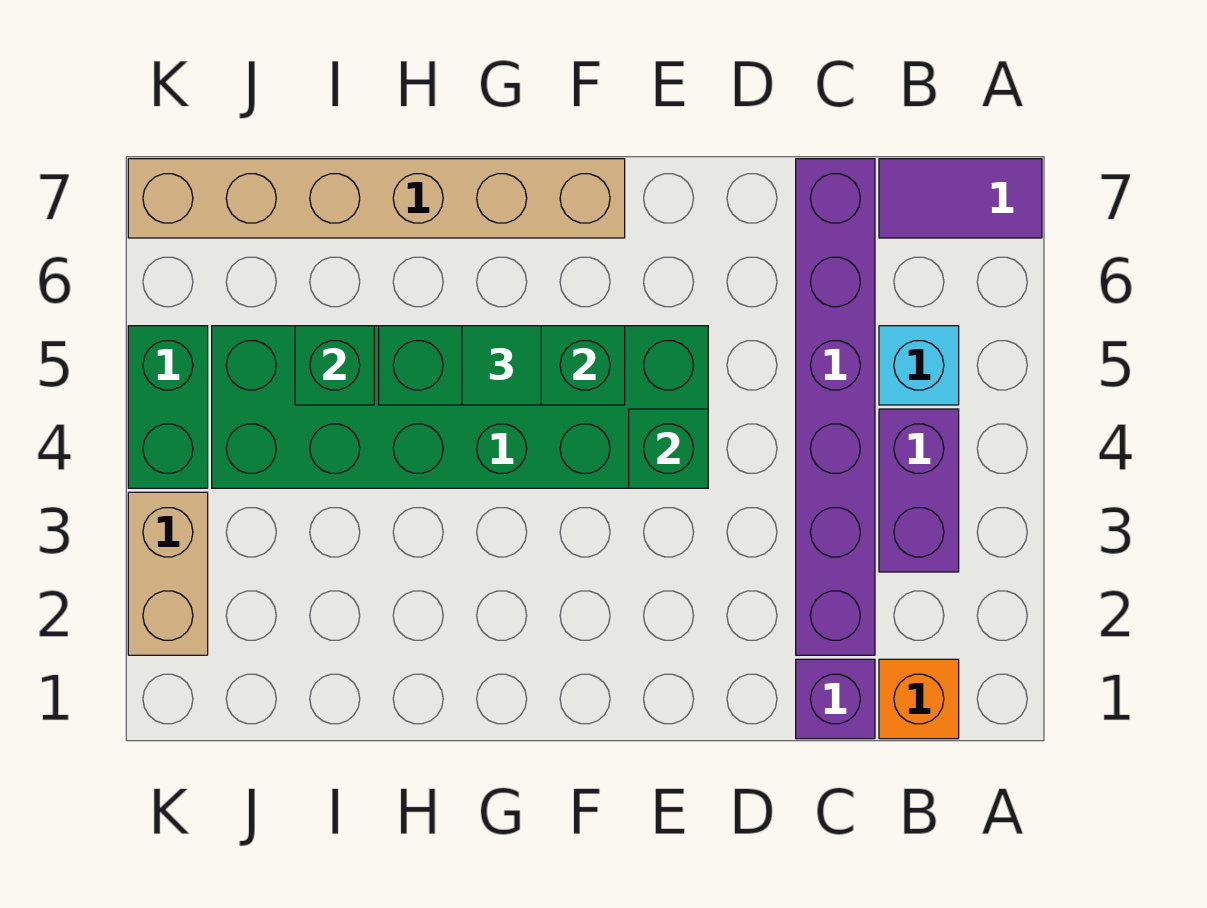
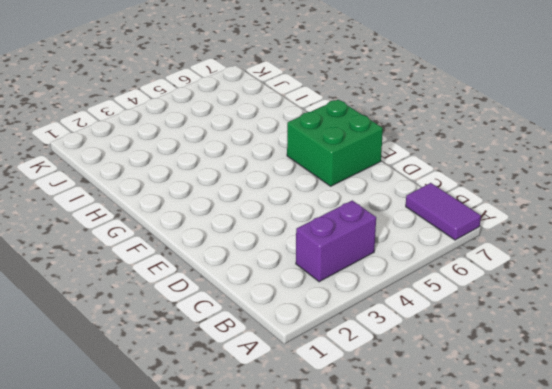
green brick E6:F7 level 1 -> tan brick F7:K7 level 1
none -> orange brick B1 level 1
none -> cyan brick B5 level 1
none -> purple brick C1 level 1

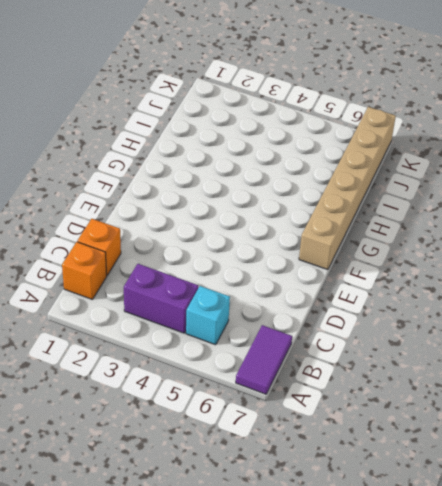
orange brick C1 level 1 -> purple brick C1 level 1
none -> purple brick C2:C7 level 1
none -> green brick E4:J5 level 1
none -> tan brick K2:K3 level 1

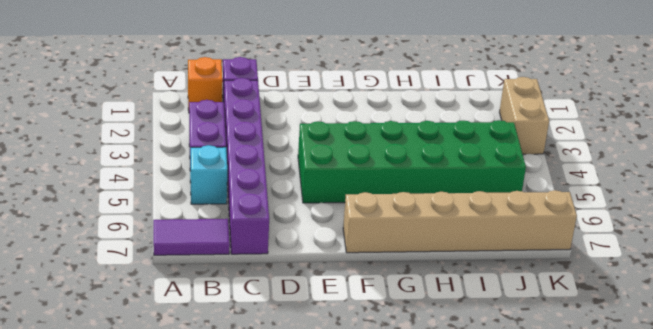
none -> green brick K4:K5 level 1
none -> green brick E4 level 2
none -> green brick F5:H5 level 2

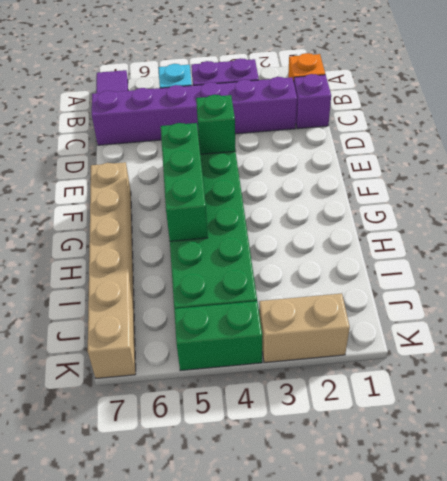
none -> green brick I5 level 2
none -> green tile G5 level 3

